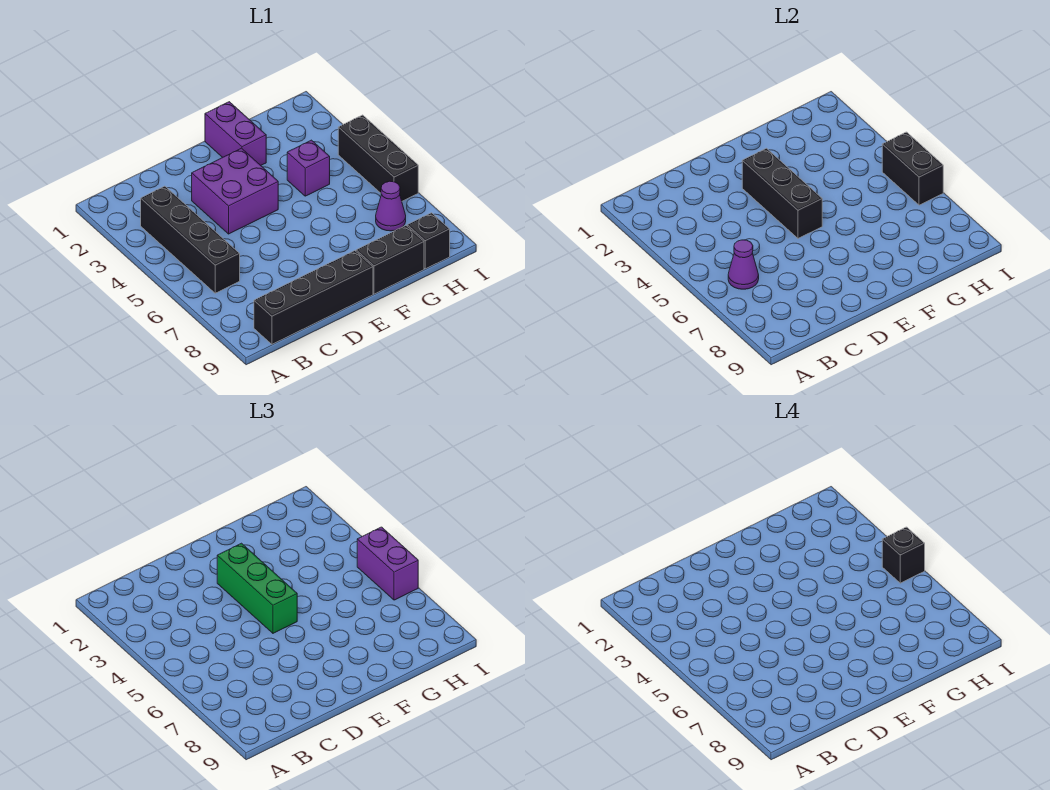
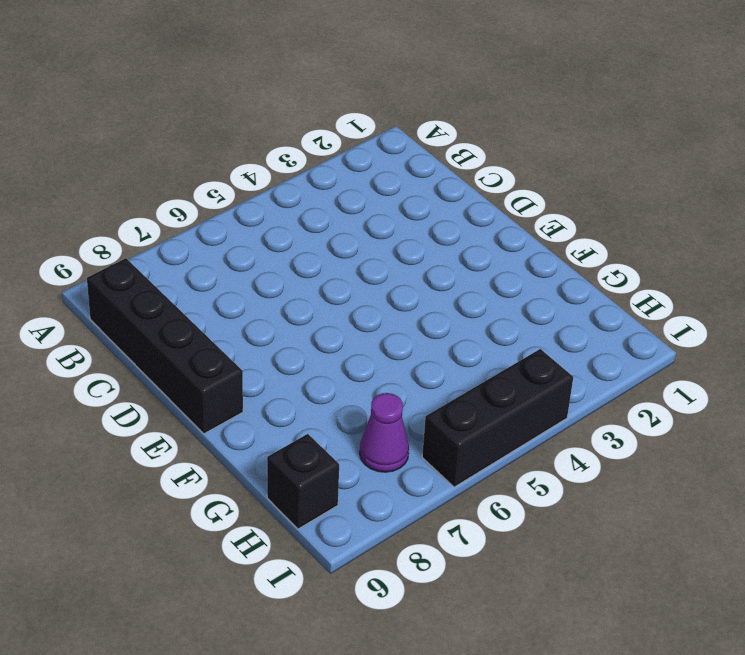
none -> black brick B3:B6 level 1
none -> purple brick D3:E4 level 1
none -> purple brick F1:F2 level 1

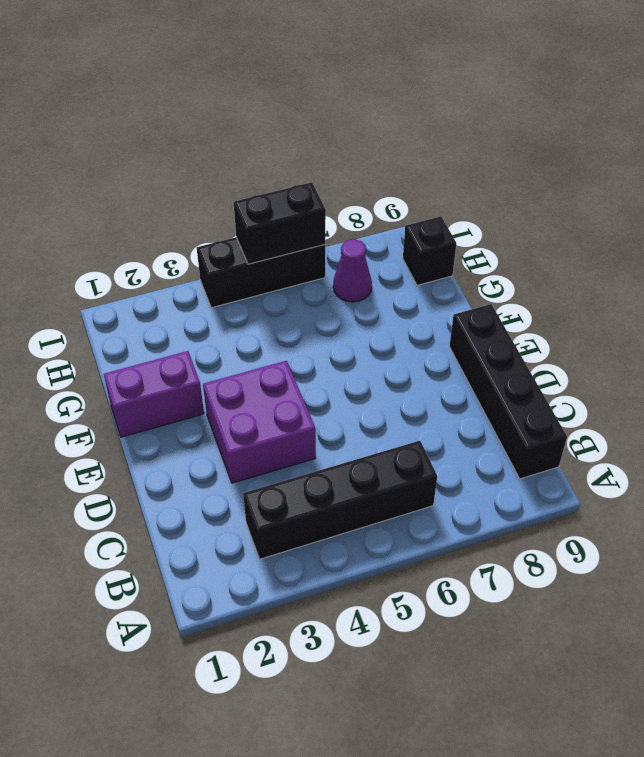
none -> black brick F9:G9 level 1
none -> purple brick G4 level 1
none -> purple cone B6 level 2

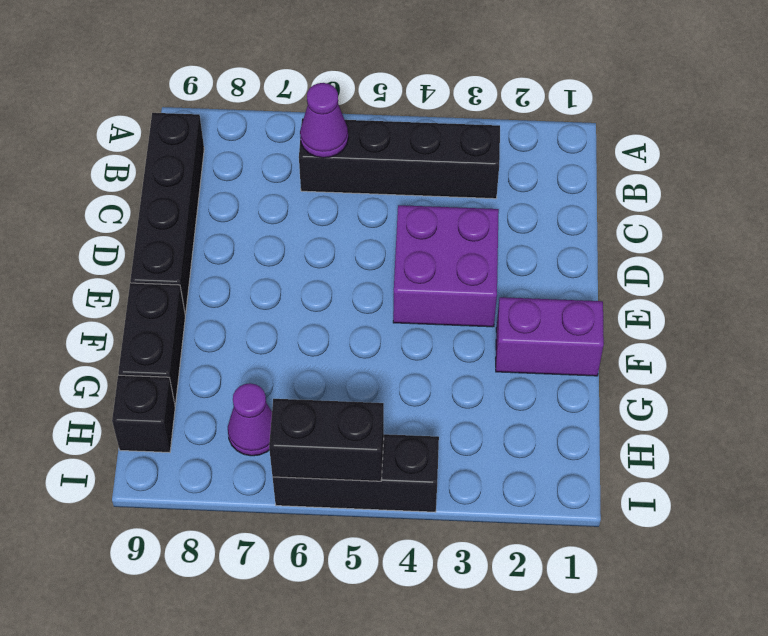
none -> purple brick G4 level 1
none -> black brick E3:E5 level 2
none -> green brick E3:E5 level 3

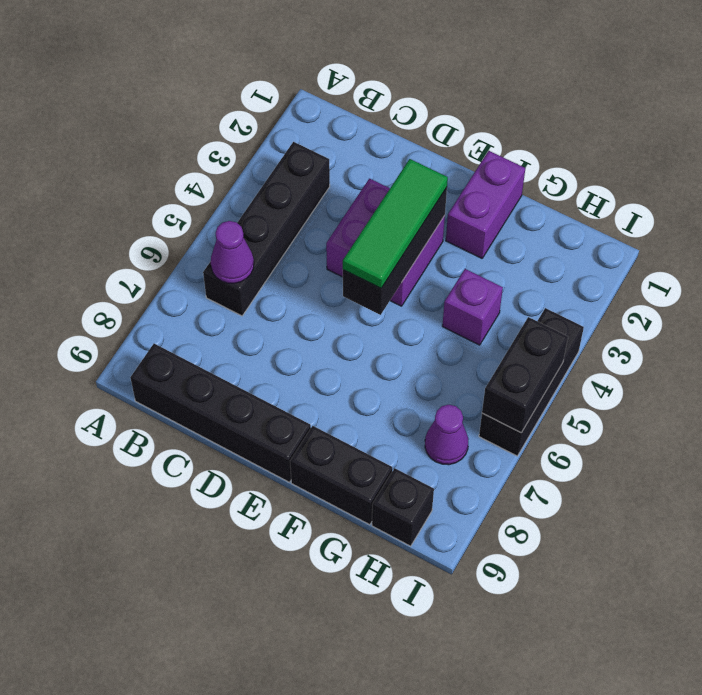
green tile E3:E5 level 3 -> green brick E3:E5 level 3
none -> purple brick I5:I6 level 3
none -> black brick I5 level 4

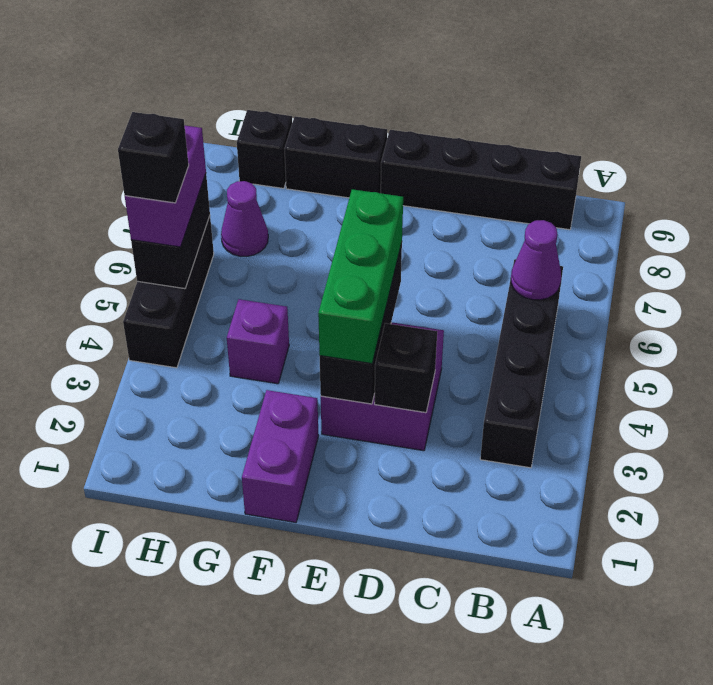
black brick D3 level 2 -> none

